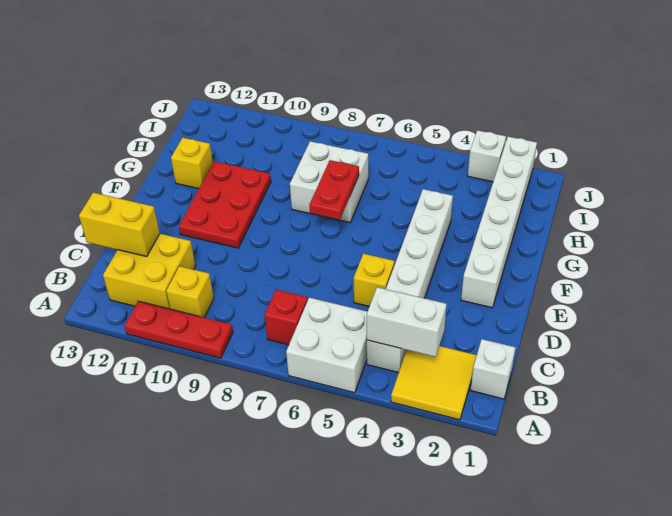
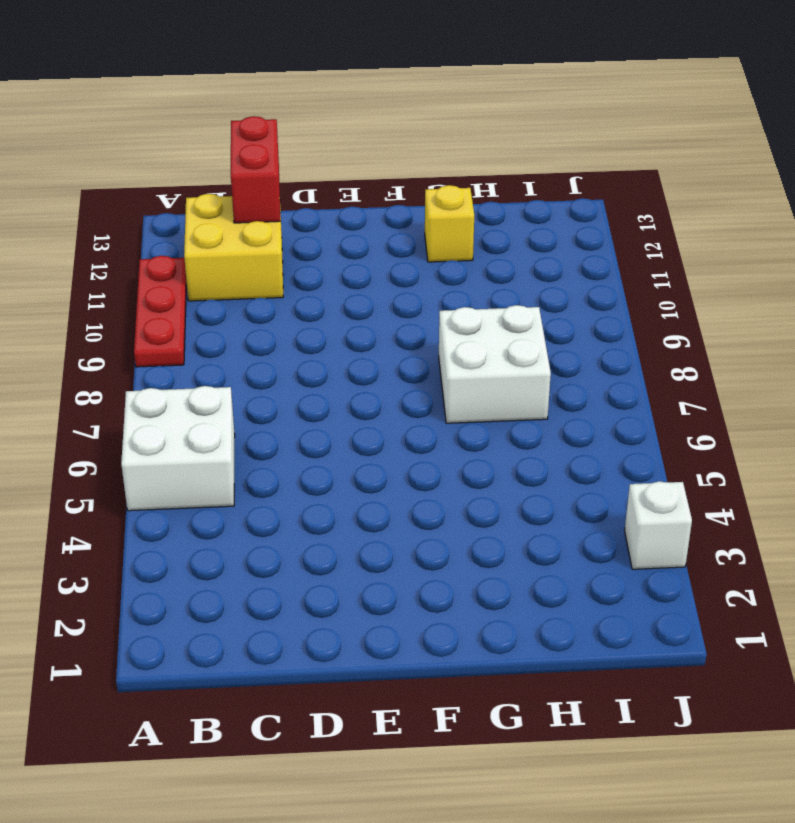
red brick C12:C13 level 2 -> yellow brick C12:C13 level 2
none -> yellow tile A2:B3 level 1
none -> white brick B1 level 1
none -> white brick B4:G4 level 1

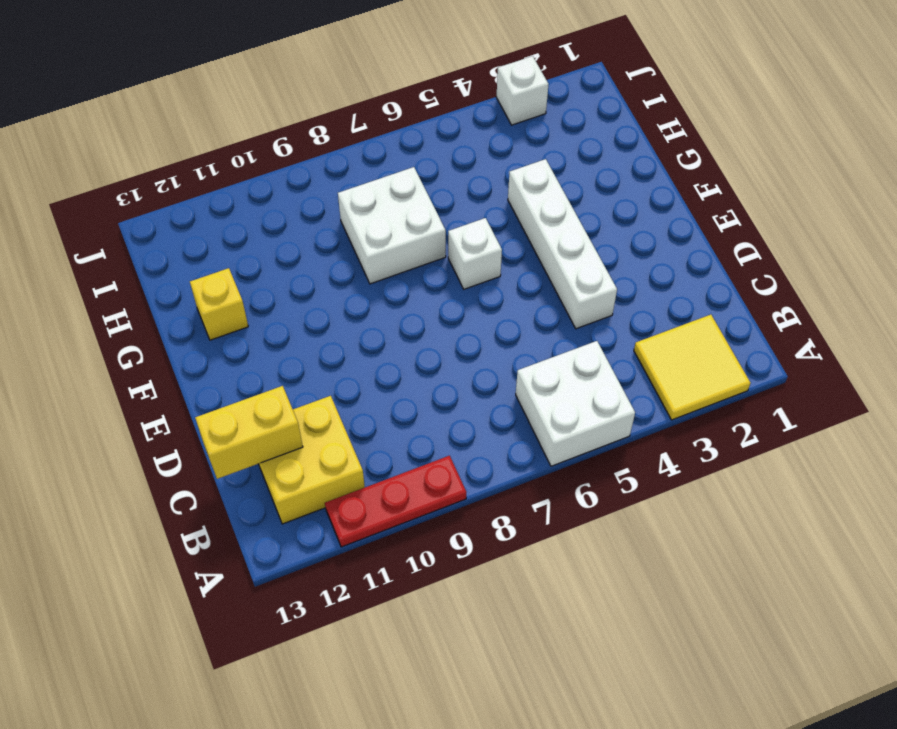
white brick D4:G4 level 1 -> white brick B4:G4 level 1
white brick F6 level 1 -> white brick B1 level 1
none -> red brick B7 level 1
none -> yellow brick B10 level 1
none -> yellow brick D5 level 1

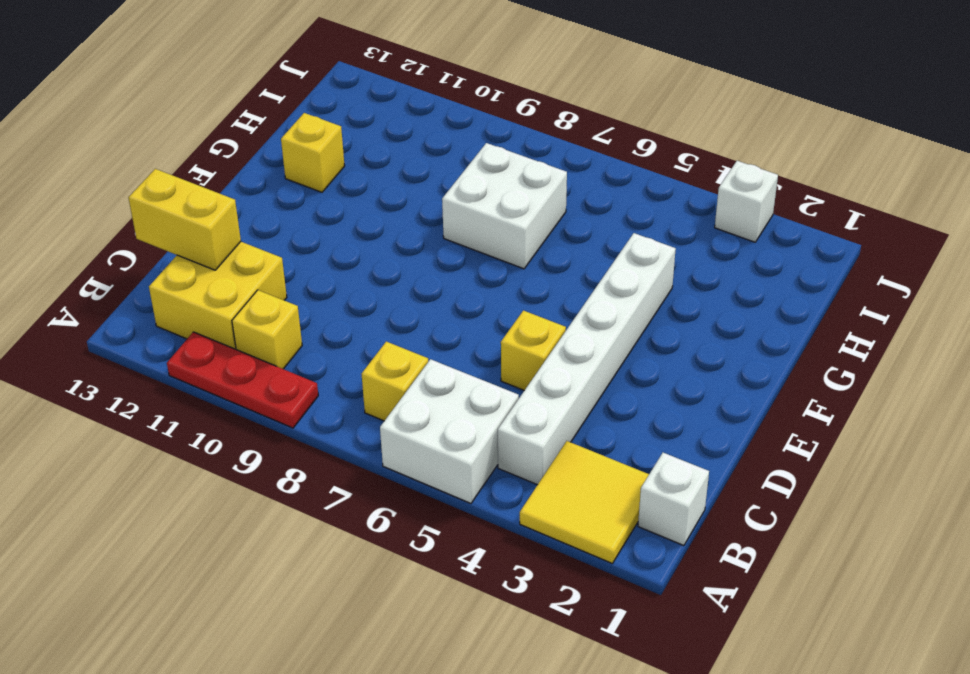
yellow brick B7 level 1 -> red brick B7 level 1
none -> white brick E2:J2 level 1
none -> red plate E10:G11 level 1
none -> white brick B3:B4 level 2

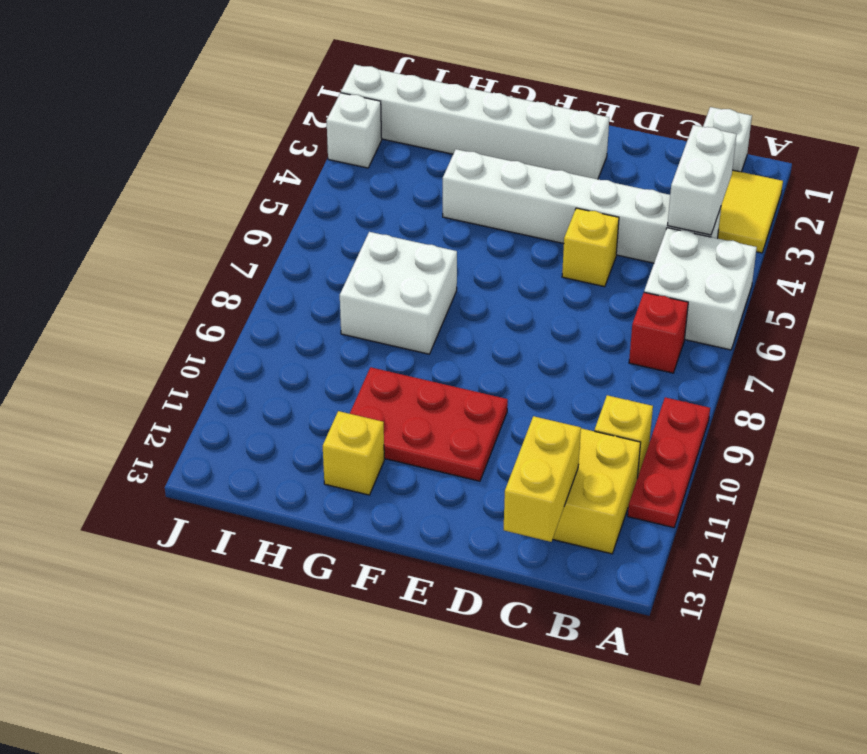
none -> red plate F7:G7 level 2

